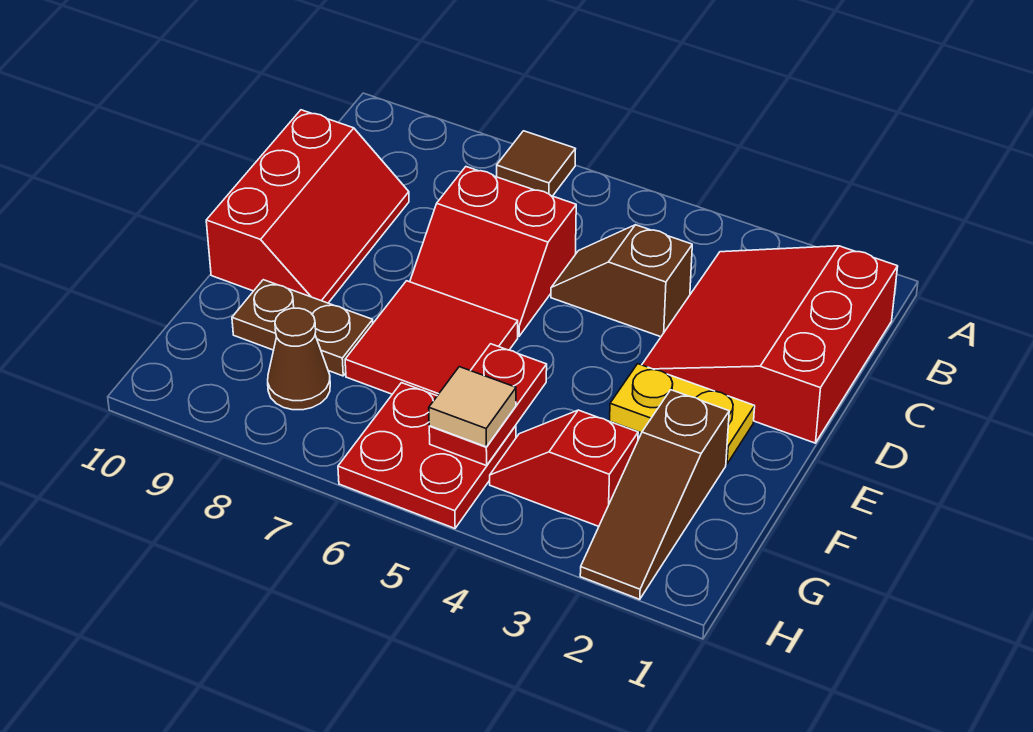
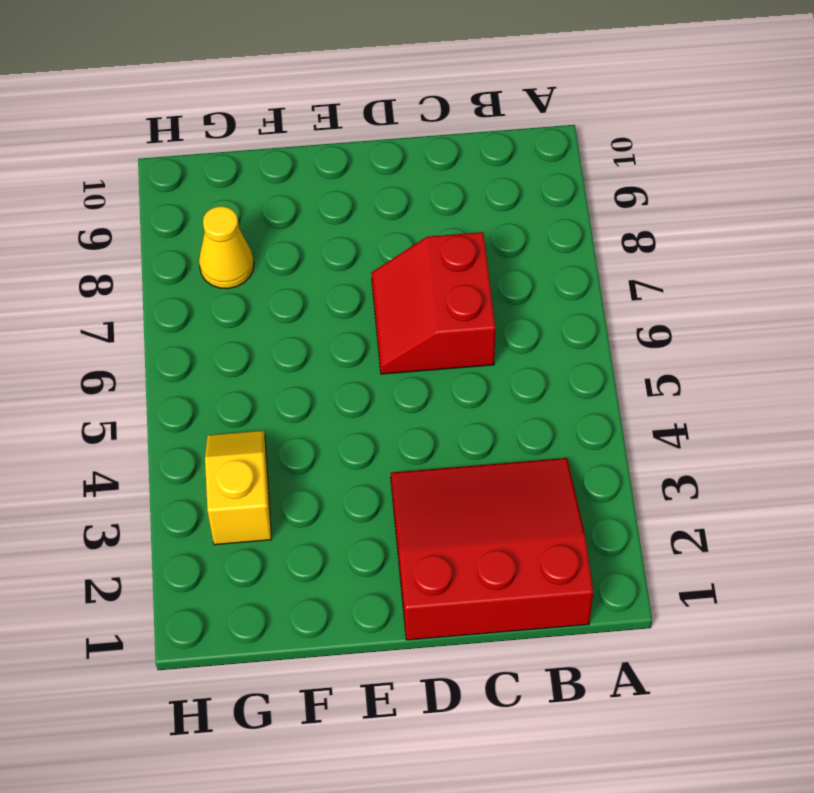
yellow slope G3:G4 level 1 top 3 -> red slope G3:G4 level 1 top 3
yellow cone G8 level 1 -> brown cone G8 level 1
none -> brown tile A7 level 1
none -> brown slope C4:C5 level 1 top 4
none -> red slope C9:E10 level 1 top 10

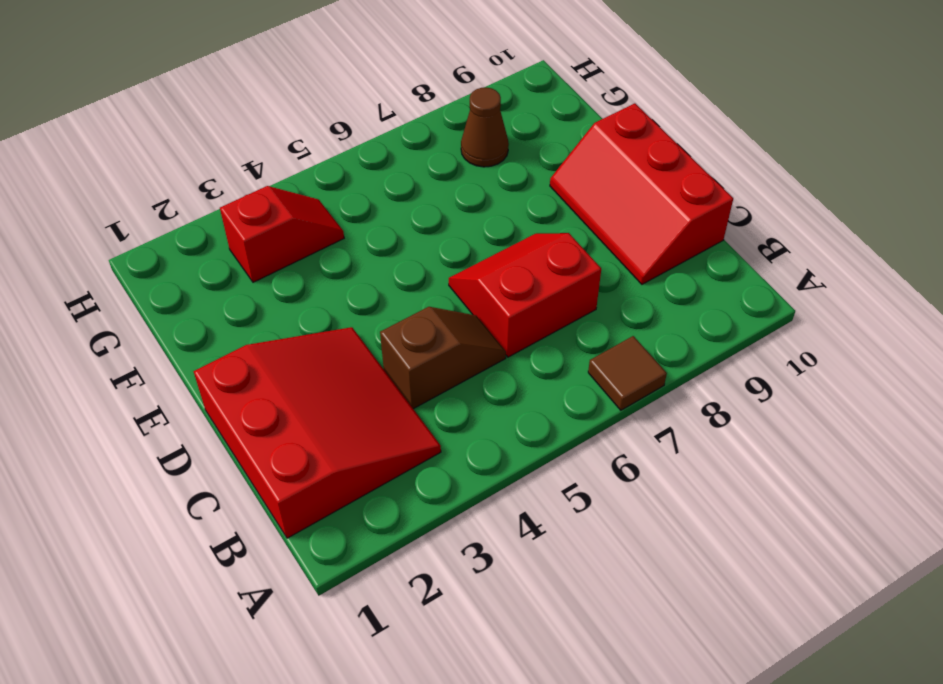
none -> yellow plate E2:E3 level 1
none -> red tile E6:F7 level 1
none -> brown slope F2:H2 level 1 top F

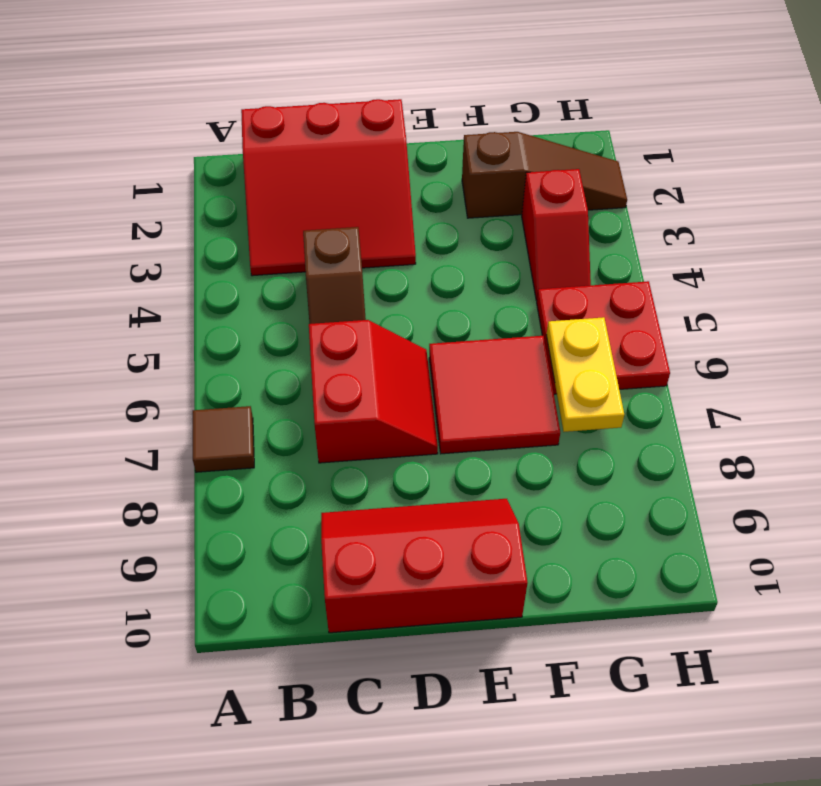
yellow plate G6:G7 level 2 -> yellow plate E2:E3 level 1
none -> brown plate F8:F9 level 1
none -> brown cone G8 level 1
none -> red plate F5:G5 level 2

